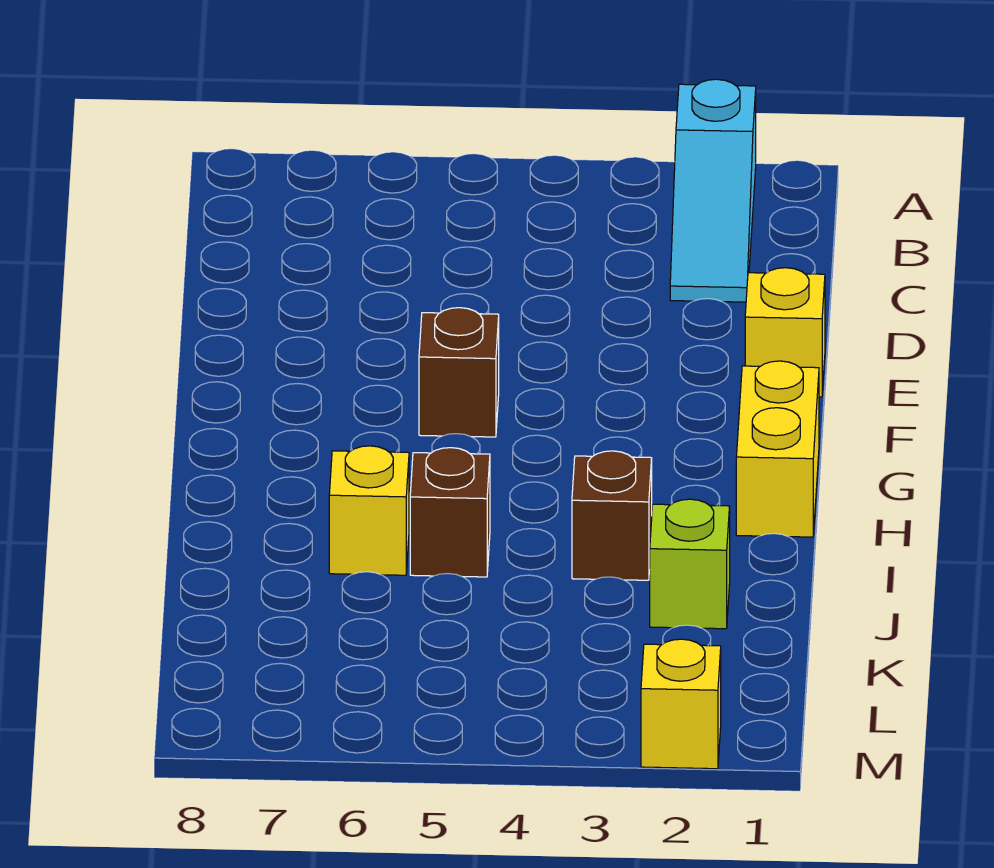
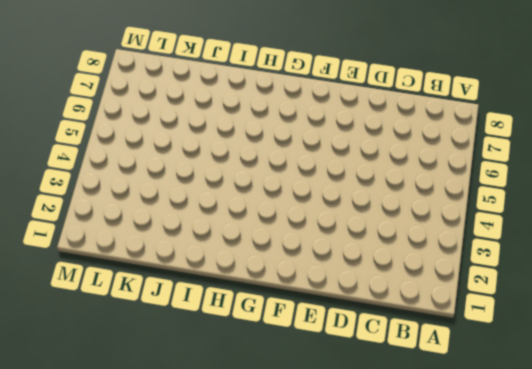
none -> cyan slope A2:C2 level 1 top A
none -> yellow brick E1 level 1

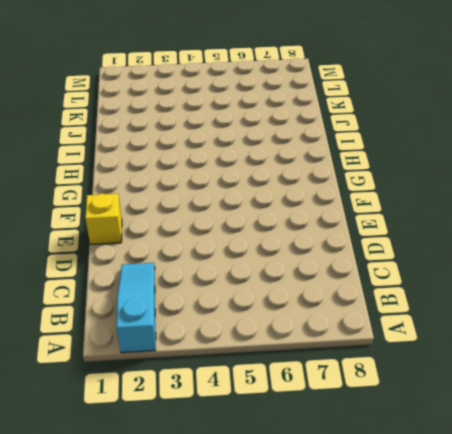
none -> brown brick F5 level 1
none -> yellow brick G1:H1 level 1

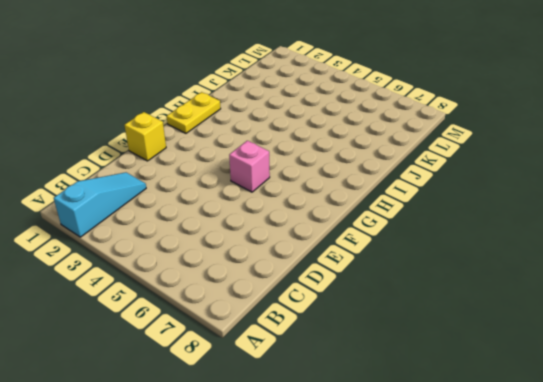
pink brick F5 level 1 -> brown brick F5 level 1
yellow plate G1:H1 level 1 -> yellow brick G1:H1 level 1
none -> brown brick I3 level 1
none -> brown brick I5 level 1

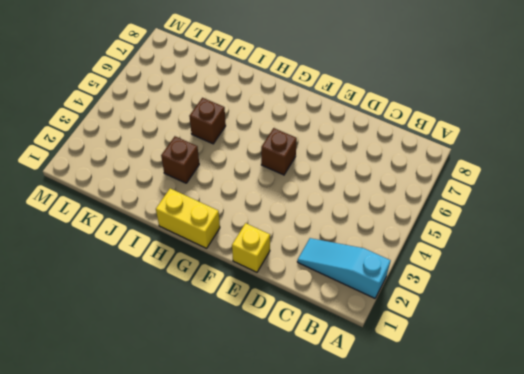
none -> yellow brick I6 level 1
none -> lime brick J2 level 1

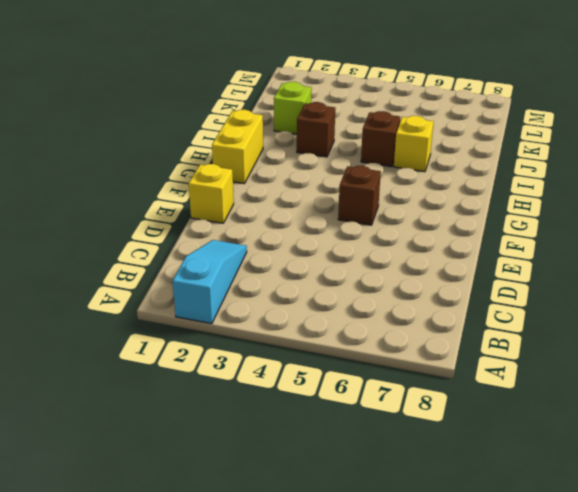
none -> yellow brick M2 level 1

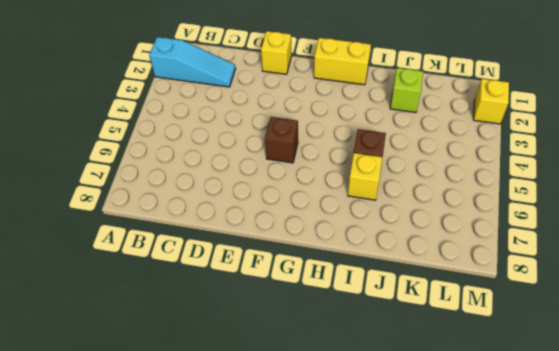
none -> brown brick I3 level 1

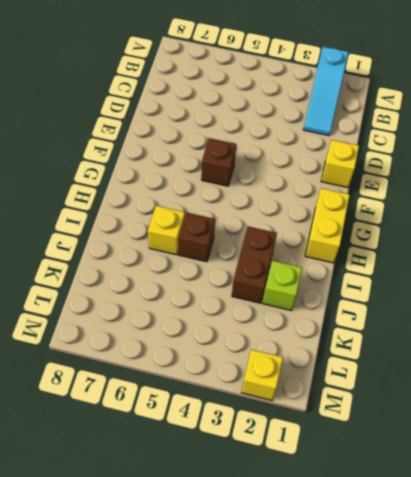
brown brick I3:J3 level 1 -> brown brick I3 level 1

